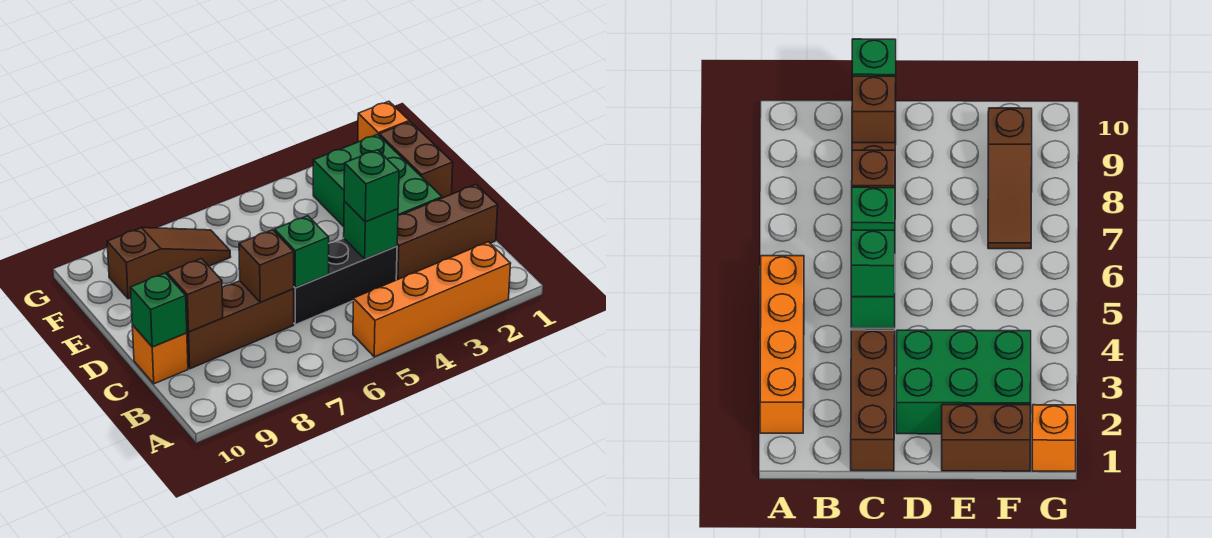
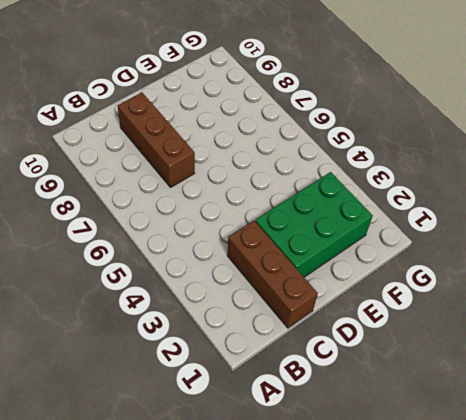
none -> orange brick A2:A5 level 1
none -> black brick C4:C6 level 1
none -> orange brick C10 level 1

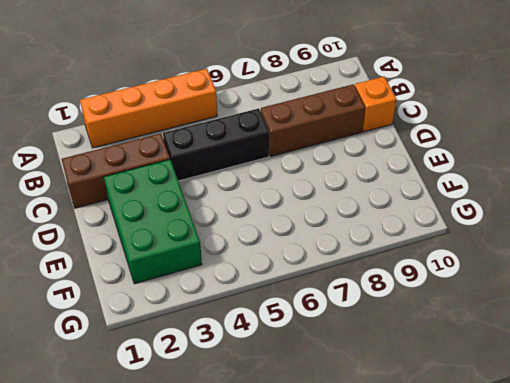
none -> brown brick E1:F1 level 1
none -> brown slope F7:F9 level 1 top 9
none -> orange brick G1 level 1

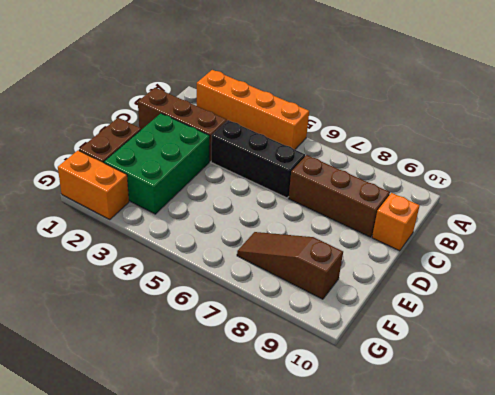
orange brick G1:G2 level 1 -> orange brick G1 level 1
none -> green brick C4 level 2
none -> green brick C6 level 2
none -> brown brick C7 level 2

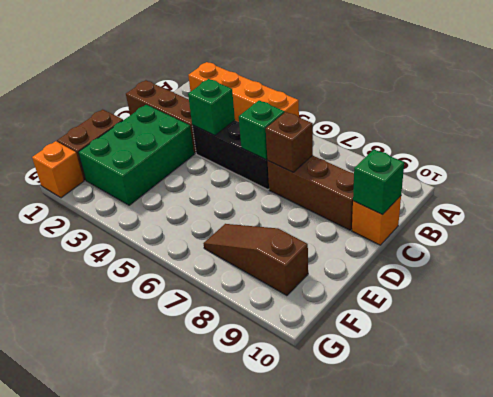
none -> brown brick C9 level 2
none -> green brick C4 level 3

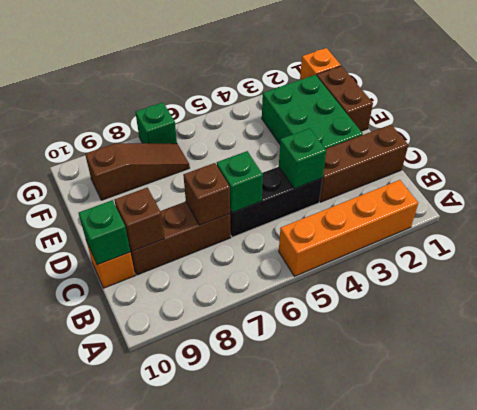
green brick G7 level 1 -> green brick C4 level 3

